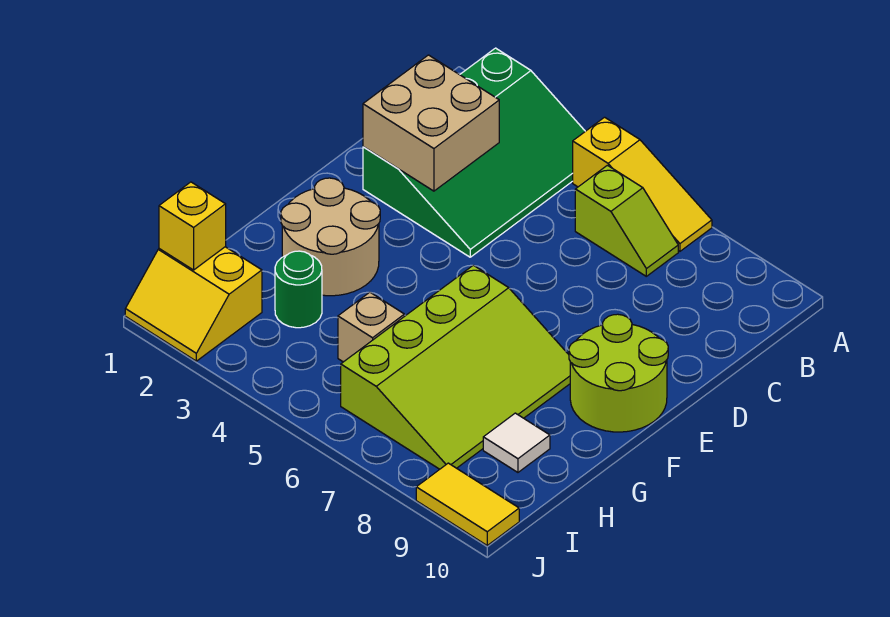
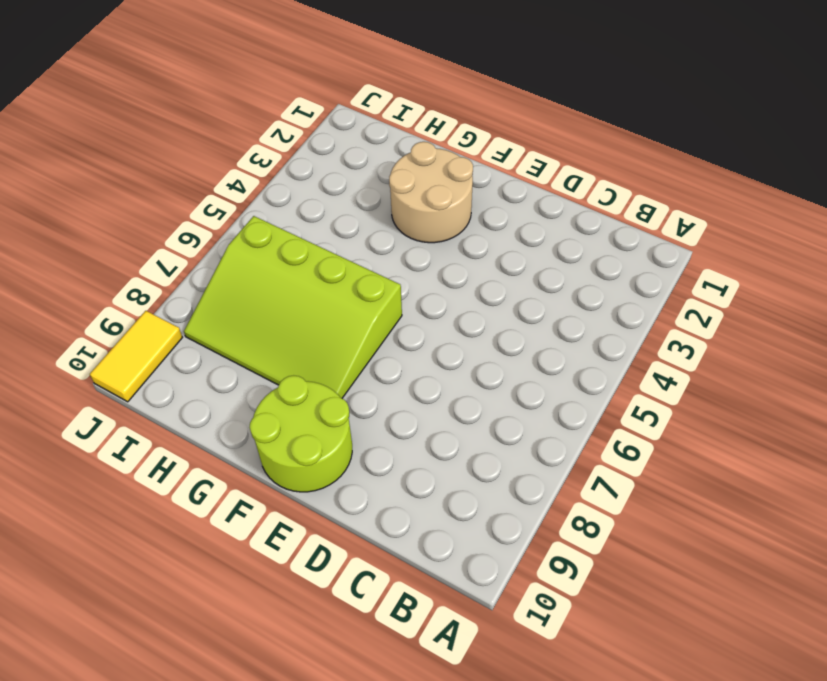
none -> green slope A2:D4 level 1 top 2
none -> yellow slope A5:A7 level 1 top 5
none -> lime slope B6:B7 level 1 top 6

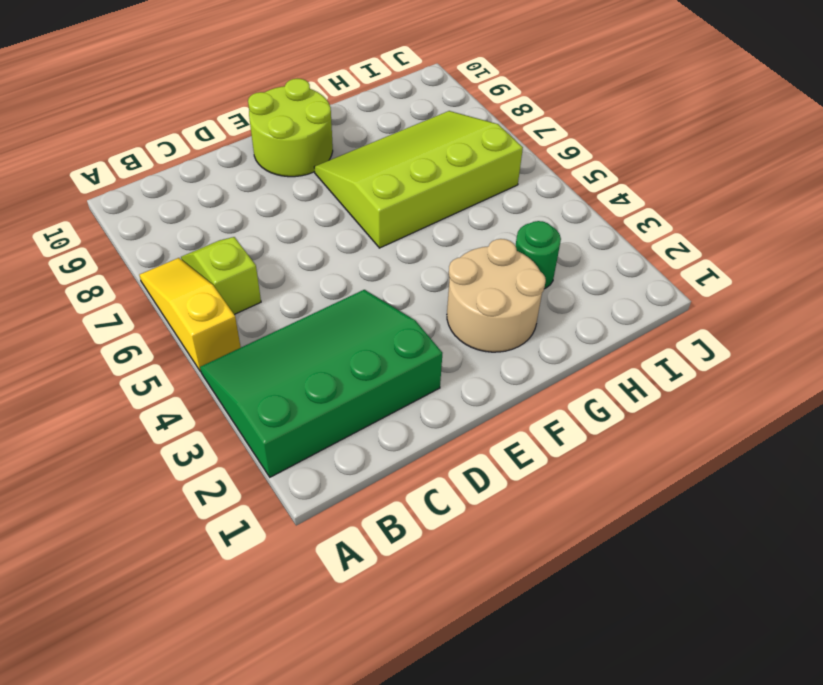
none -> tan brick H5 level 1
none -> white tile H9 level 1
none -> yellow slope I1:J2 level 1 top I

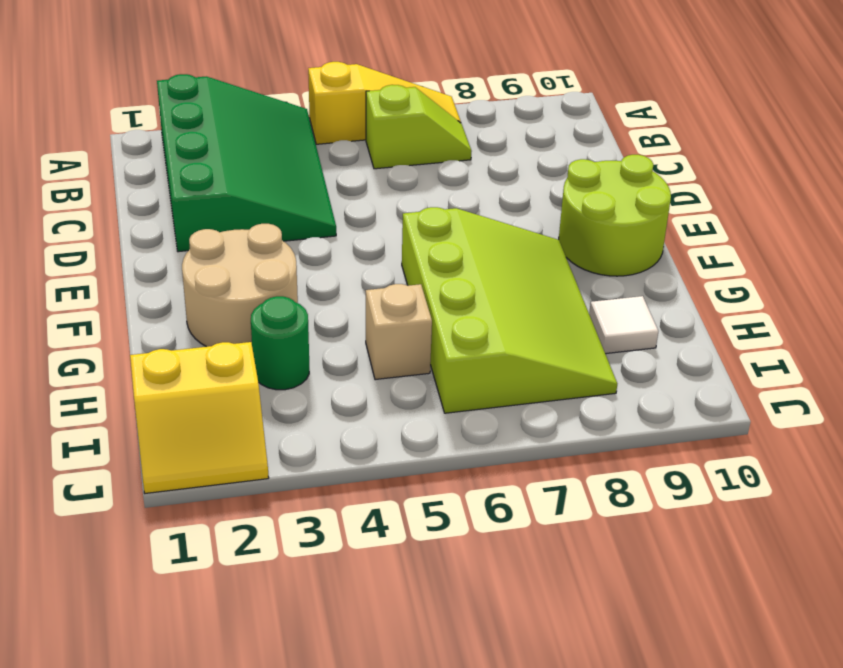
none -> yellow tile J9:J10 level 1
none -> tan brick C2:D3 level 2
none -> yellow brick I1 level 2

